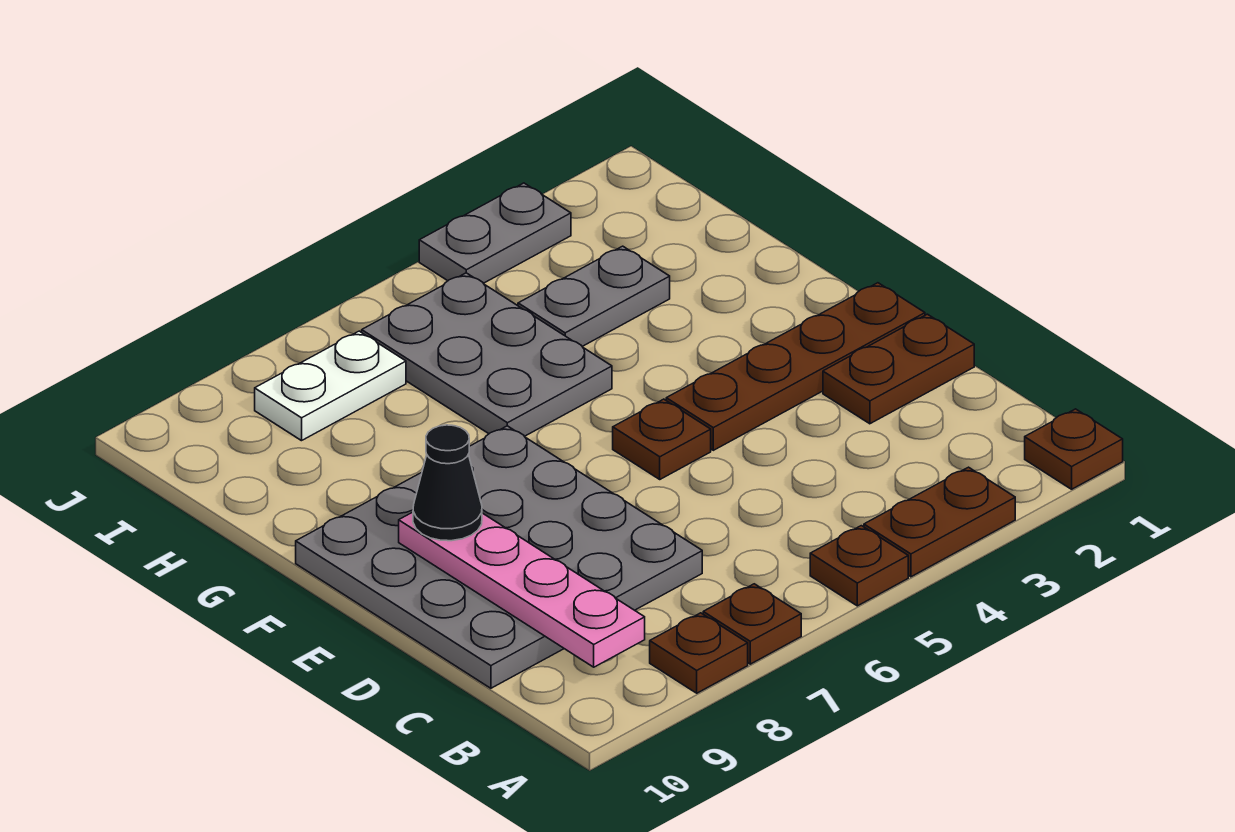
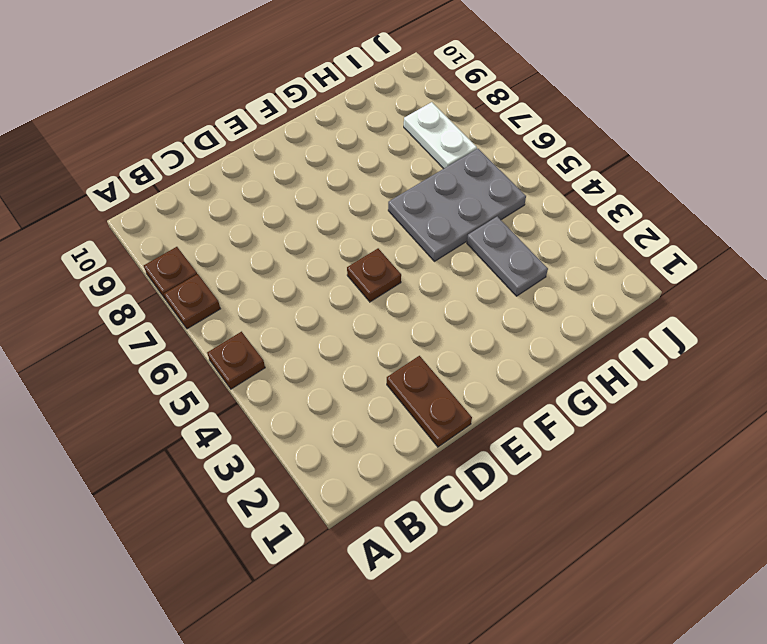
none -> brown plate A1 level 1
none -> brown plate A3:A4 level 1
none -> grey plate C7:F10 level 1

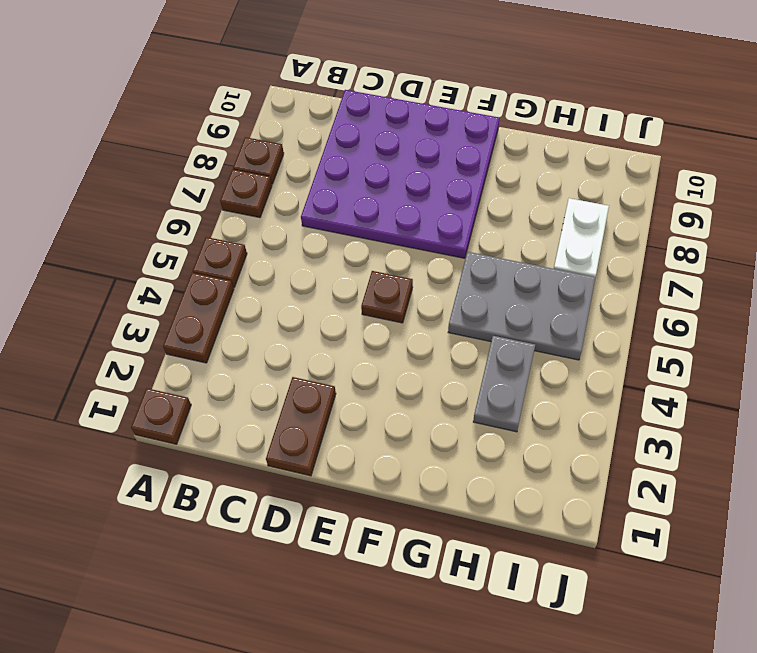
purple plate C7:F10 level 1 -> grey plate C7:F10 level 1
none -> brown plate E1:E4 level 1
none -> grey plate J3:J4 level 1
none -> pink plate B9:E9 level 2

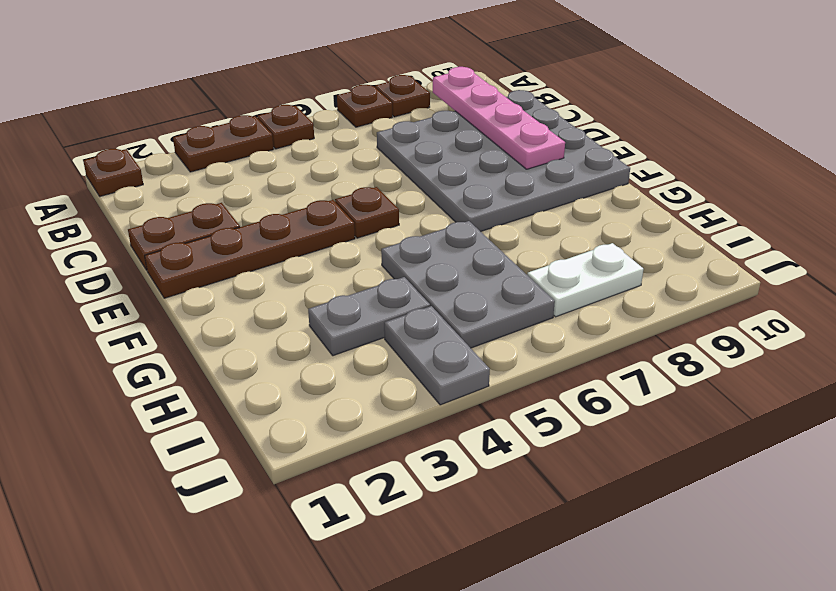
grey plate I4:J4 level 1 -> grey plate J3:J4 level 1
none -> black cone E9 level 3

